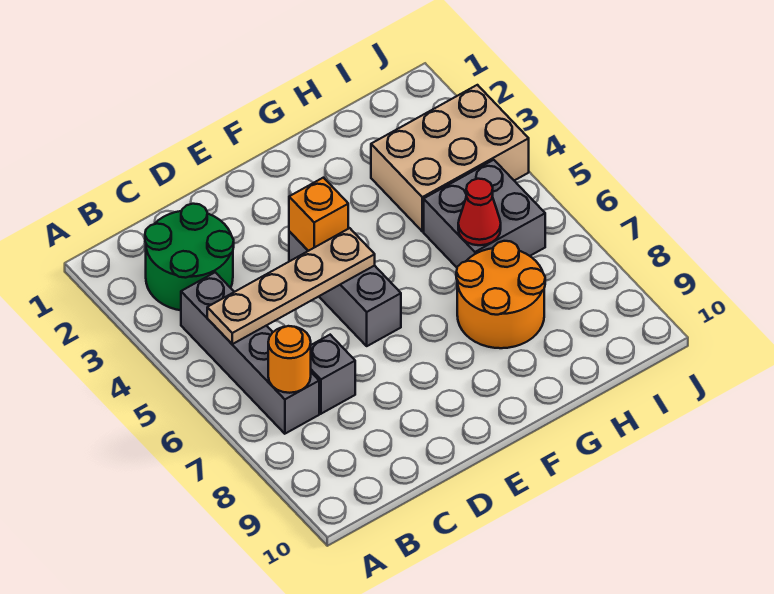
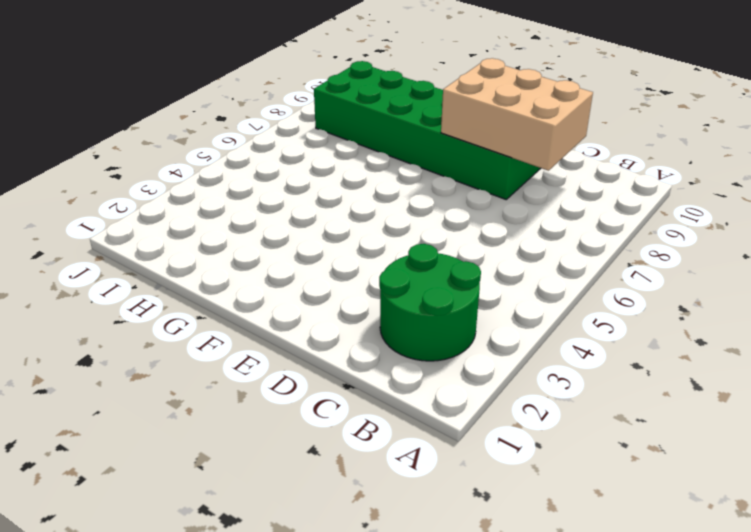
tan brick C8:E9 level 2 -> tan brick H3:J4 level 1
green brick D8:I9 level 1 -> orange round brick G7:H8 level 1
none -> grey brick B4:B7 level 1
none -> grey brick C7 level 1

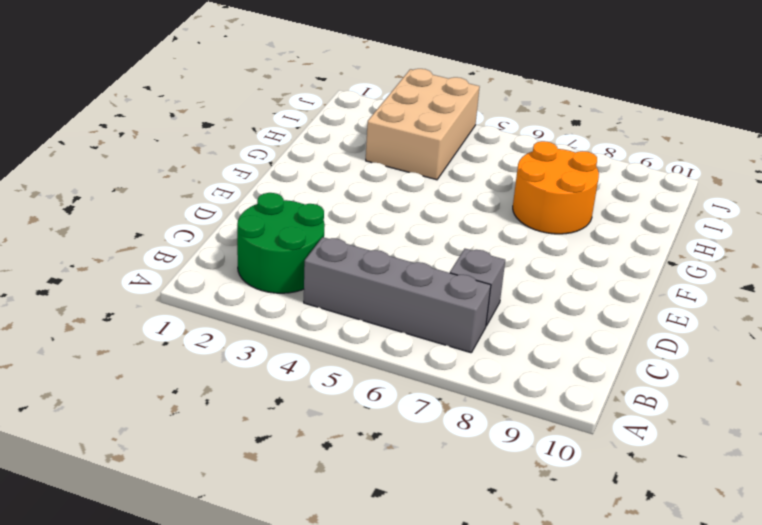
none -> grey brick E4:E6 level 1
none -> grey brick H5:I6 level 1

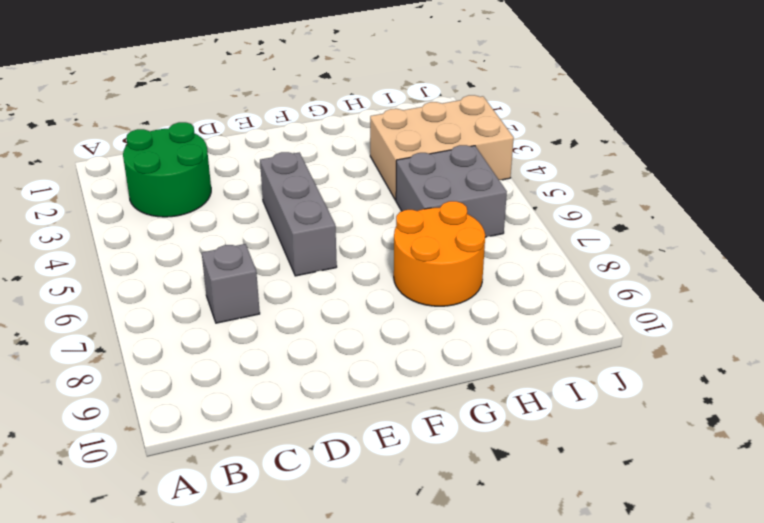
none -> grey brick B4:B7 level 1
none -> tan plate B5:E5 level 2

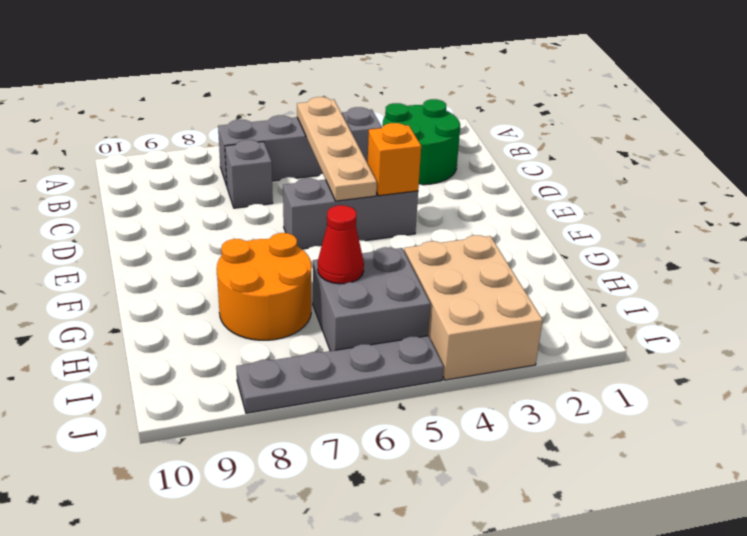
grey plate J5:J8 level 1 -> none
none -> orange round brick B7 level 2

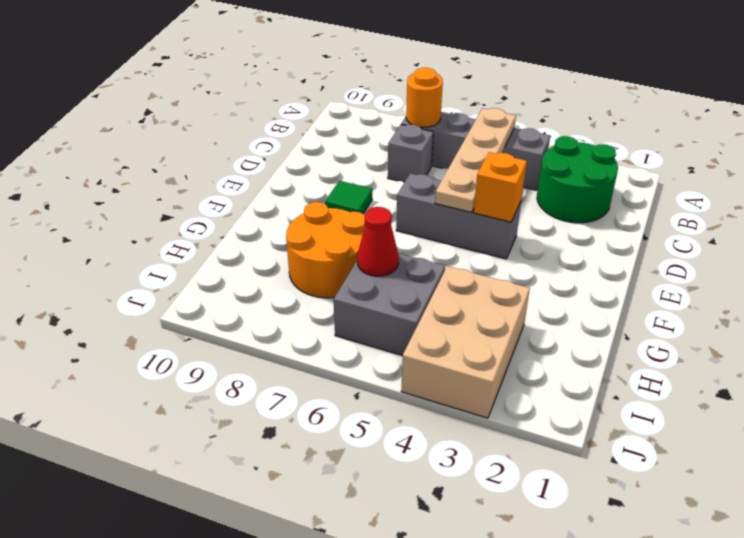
green tile E8 level 1 -> none

